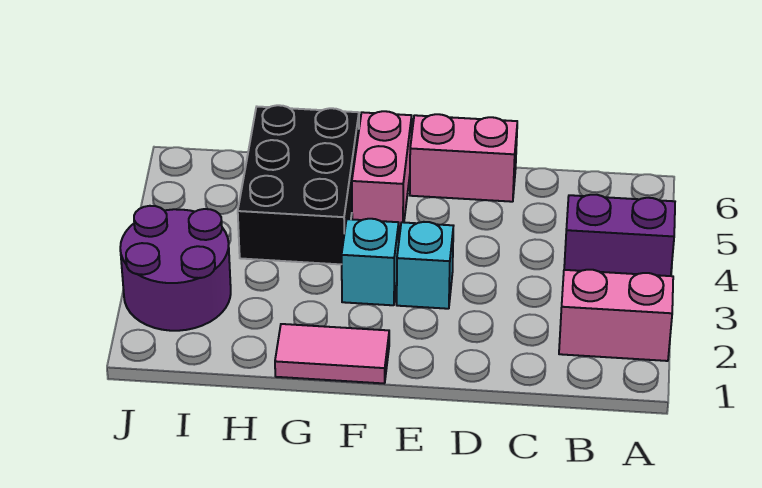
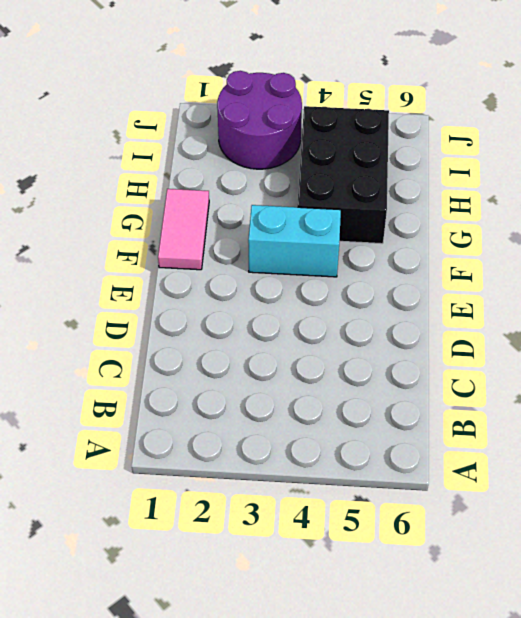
cyan brick F3:F4 level 1 -> cyan brick F3 level 1
black brick G4:I5 level 1 -> black brick G4:H6 level 1
none -> pink brick A2:B2 level 1
none -> purple brick A4:B4 level 1

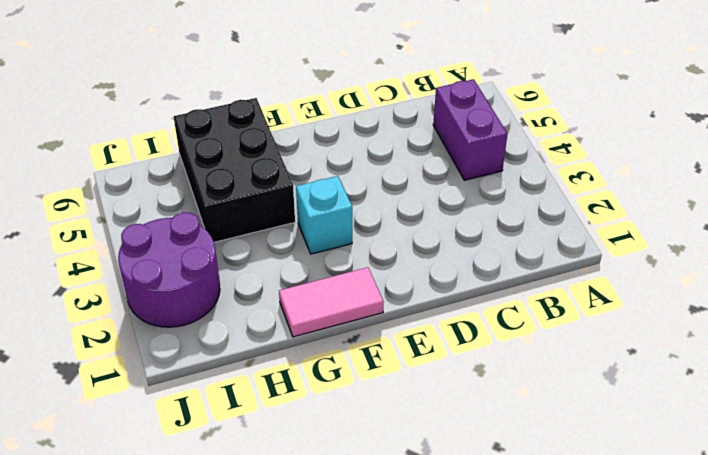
purple brick B4:B5 level 1 -> purple brick A4:B4 level 1
none -> pink brick A2:B2 level 1
none -> pink brick D6:E6 level 1

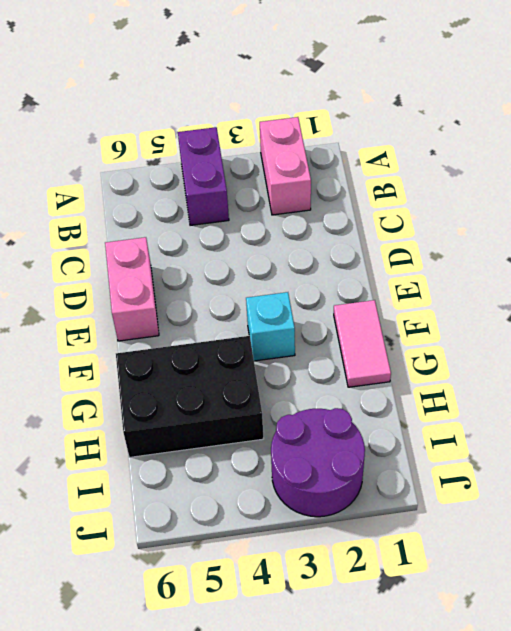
none -> cyan brick E3 level 1
none -> pink brick F5:F6 level 1

